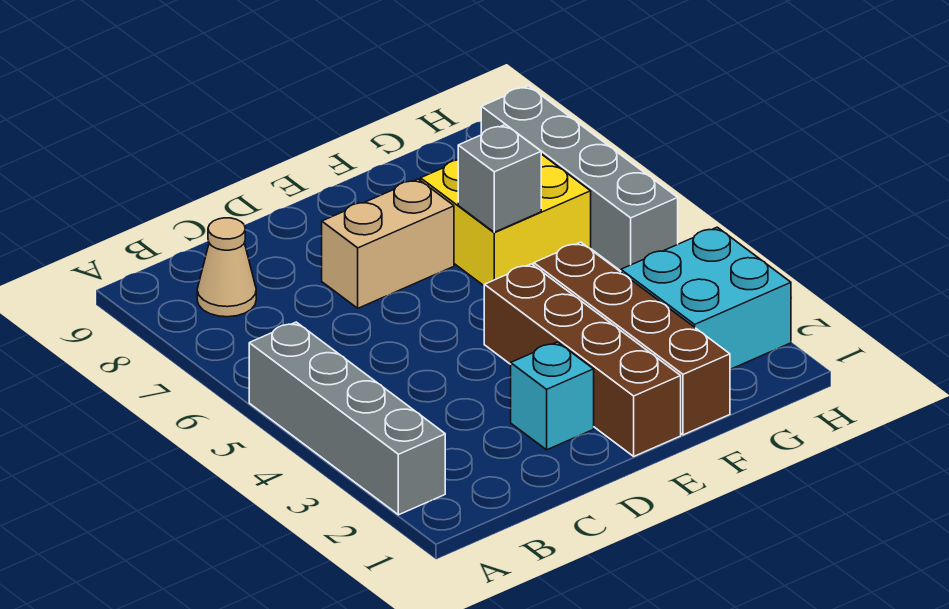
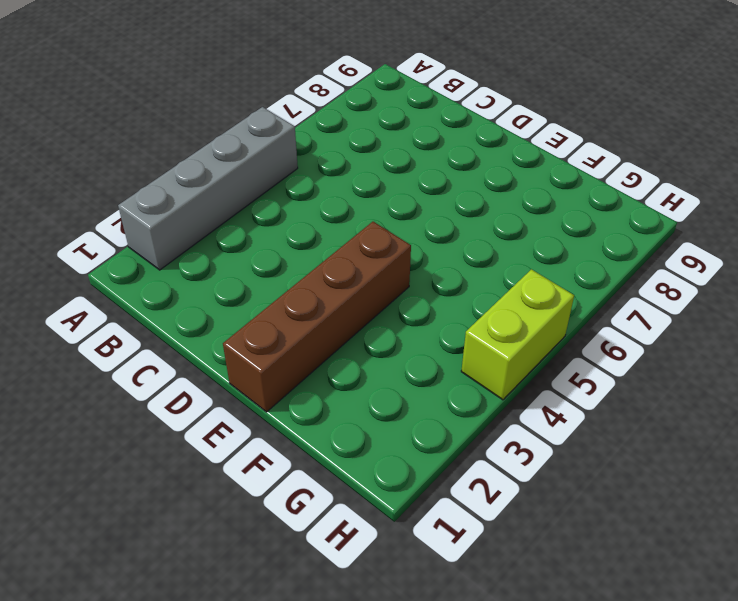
lime brick H4:H5 level 1 -> grey brick H5:H8 level 1
none -> tan cone B8 level 1
none -> cyan brick D2 level 1

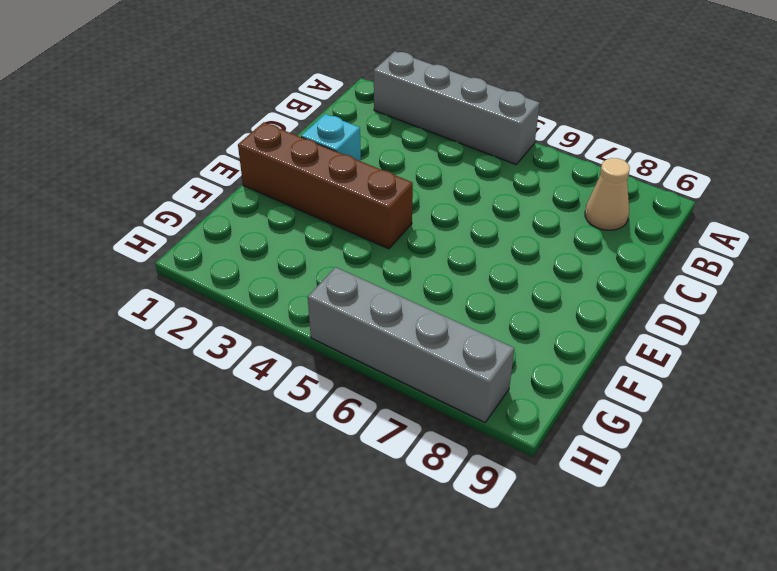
none -> tan brick D7:E7 level 1
none -> brown brick F1:F4 level 1

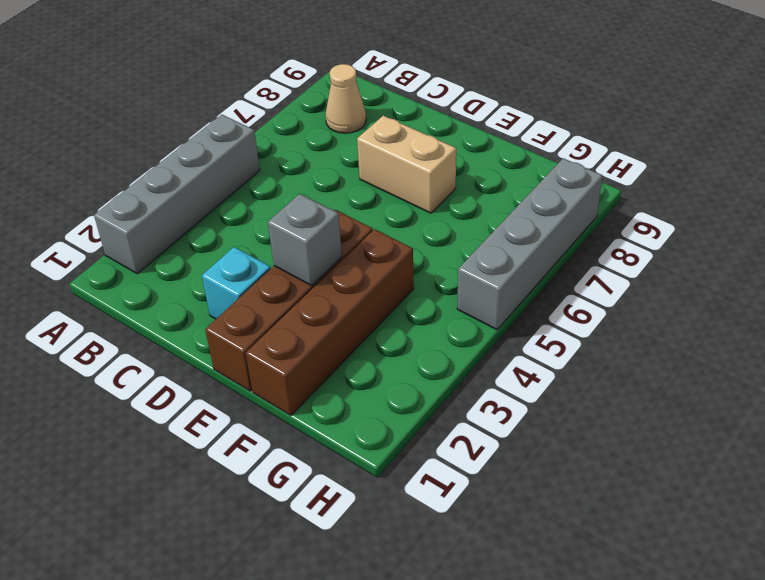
grey brick E3 level 2 -> grey brick F6 level 2
none -> yellow brick F6:G7 level 1
none -> cyan brick G2:H3 level 1

